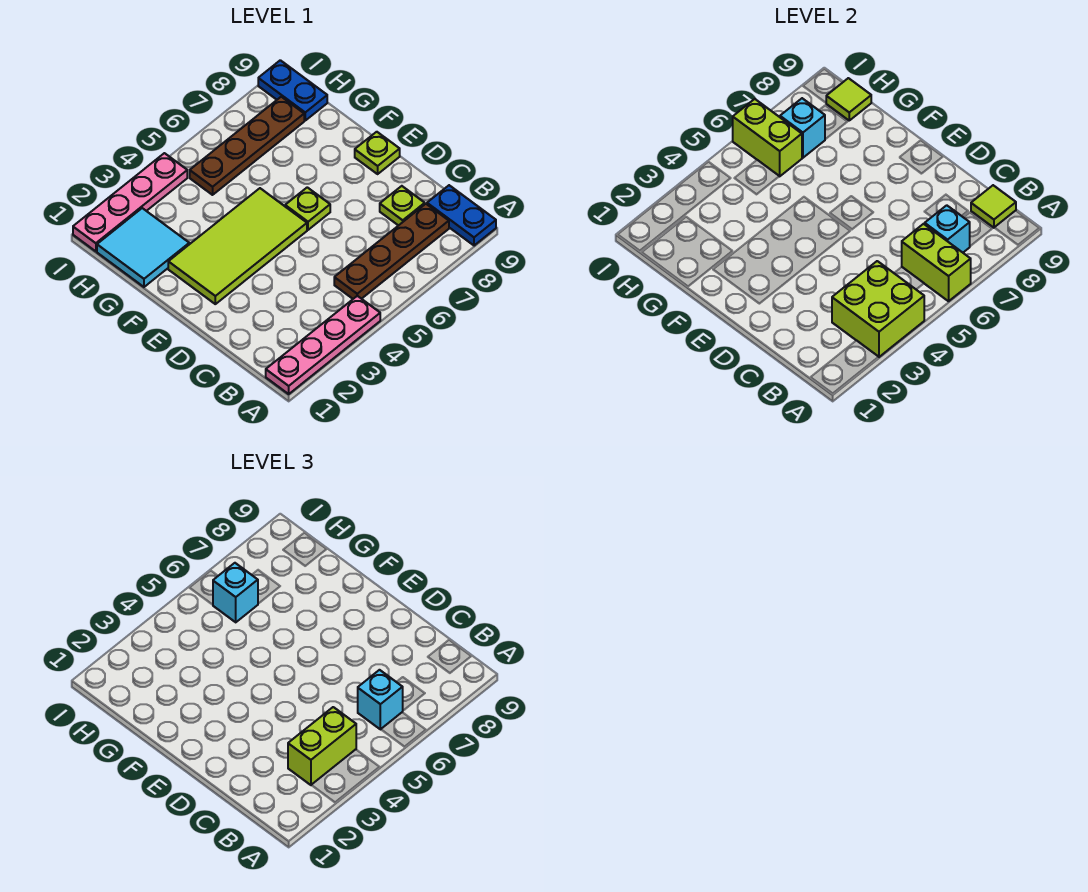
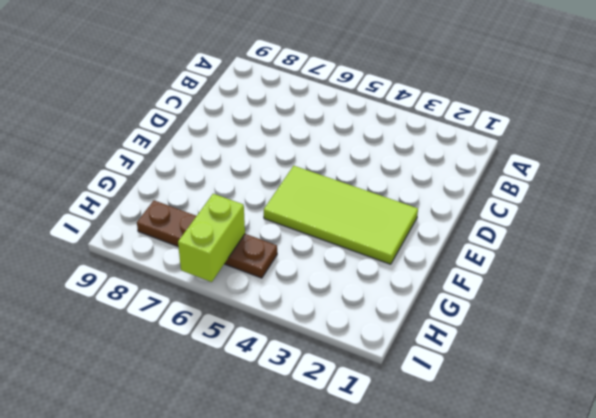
none -> pink plate A1:A4 level 1
none -> blue plate A9:B9 level 1
none -> brown plate B5:B8 level 1

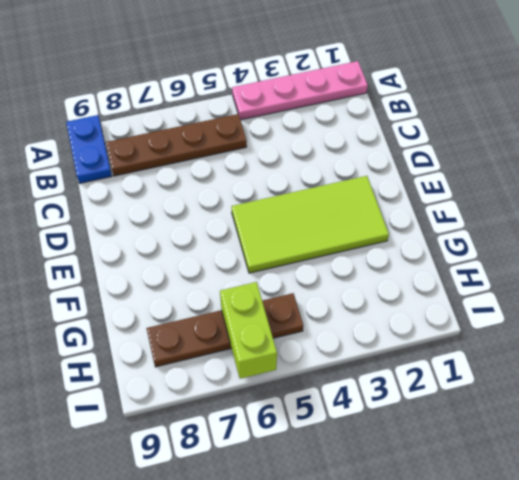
none -> lime plate C8 level 1
none -> lime plate E6 level 1
none -> lime plate E9 level 1

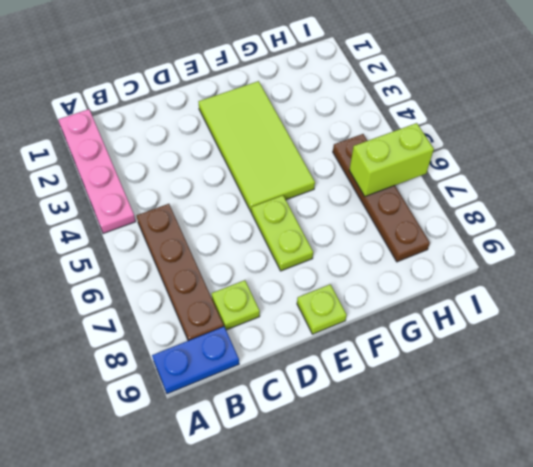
lime plate E6:E7 level 1 -> lime plate E6 level 1
none -> cyan tile G1:H2 level 1
none -> blue plate H9:I9 level 1
none -> pink plate I1:I4 level 1

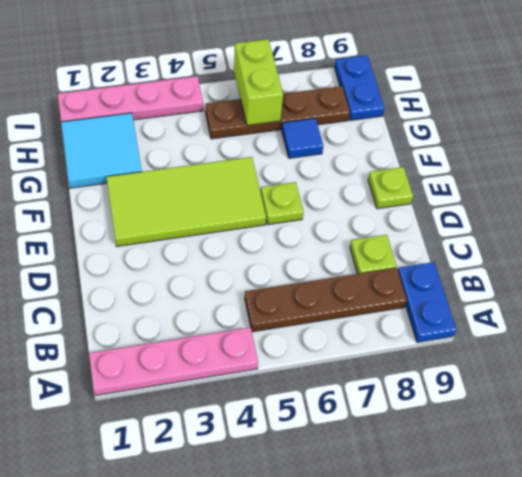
blue tile G7 level 1 -> none
none -> lime brick A3:B4 level 2
none -> lime brick A6:B6 level 2
none -> cyan brick B7 level 2

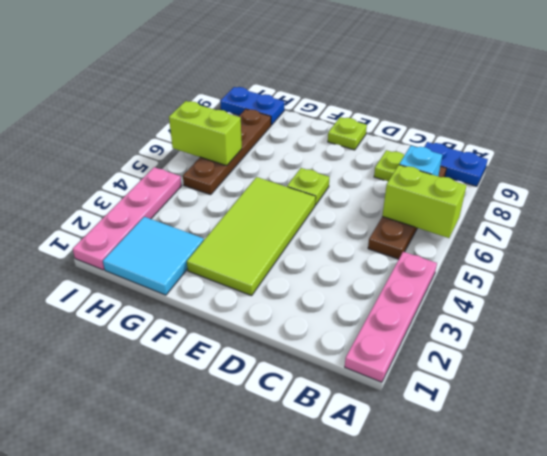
none -> lime brick A3:B4 level 2
none -> lime tile B9 level 2
none -> cyan brick H7 level 2

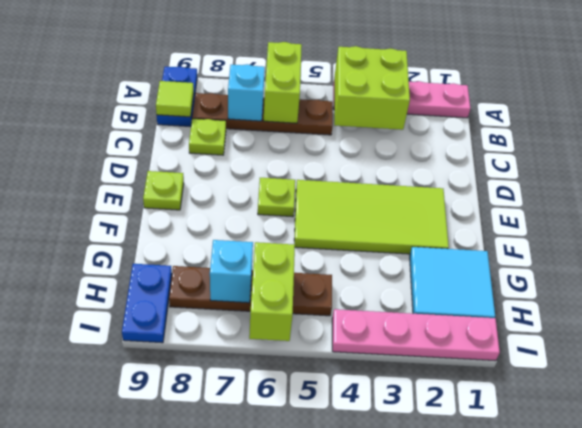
none -> lime tile H9 level 2
none -> lime brick B3:B4 level 3
none -> cyan brick B6 level 3

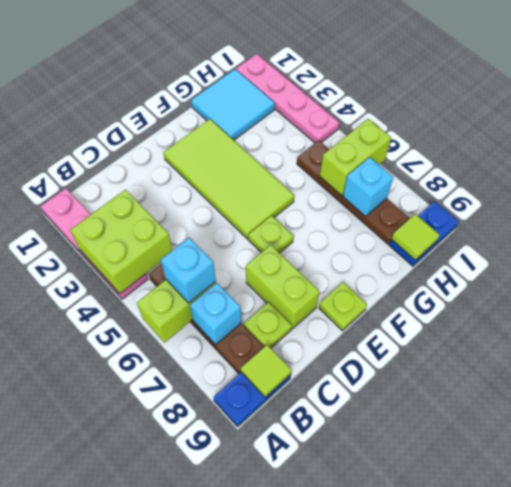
lime brick D7:D8 level 1 -> lime brick B3:B4 level 3
none -> cyan brick H6 level 3

